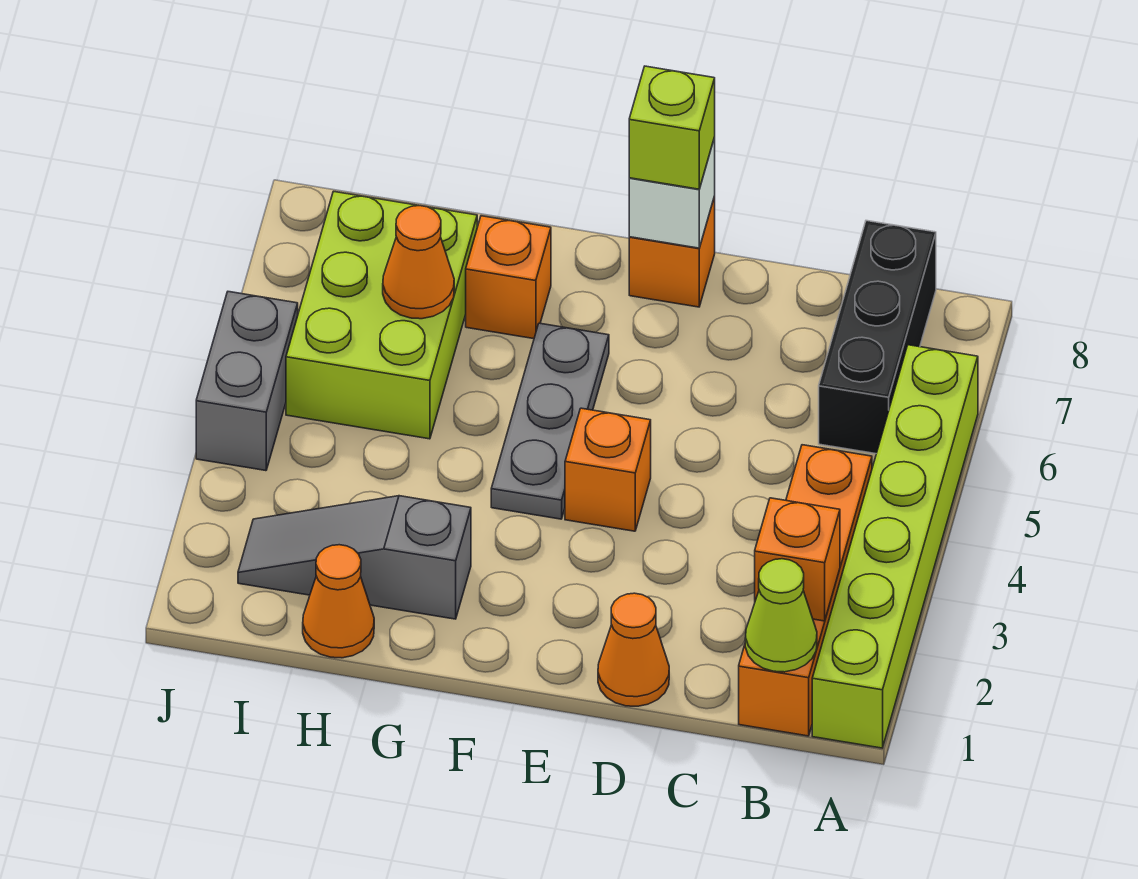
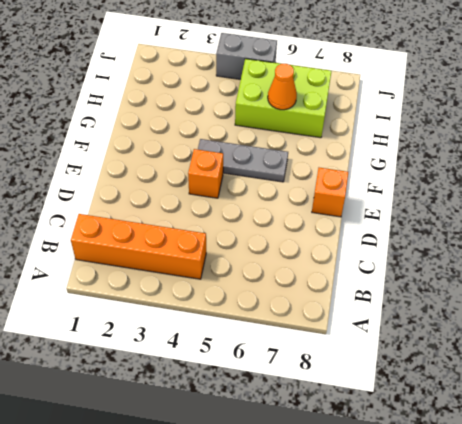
none -> lime brick A1:A6 level 1
none -> black brick B6:B8 level 1
none -> orange cone D1 level 1

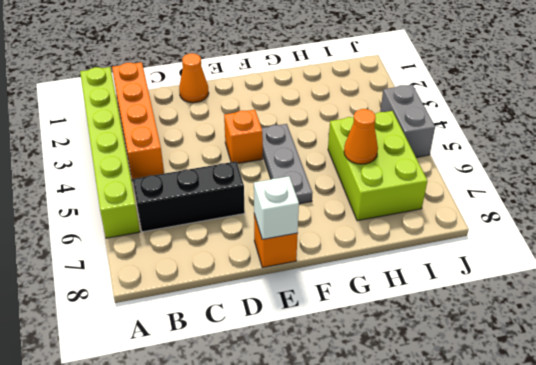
black brick B6:D6 level 1 -> black brick B6:B8 level 1
none -> grey slope G2:I2 level 1 top G
none -> orange brick G7 level 1
none -> orange cone H1 level 1

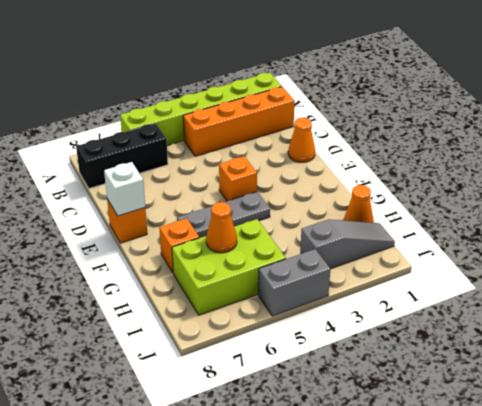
grey slope I1:I3 level 1 top 3 -> grey slope G2:I2 level 1 top G
none -> lime cone B1 level 2
none -> orange brick B2 level 2
none -> lime brick E8 level 3

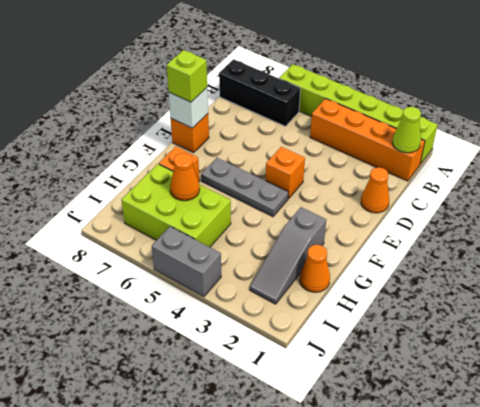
none -> orange brick B2 level 2

